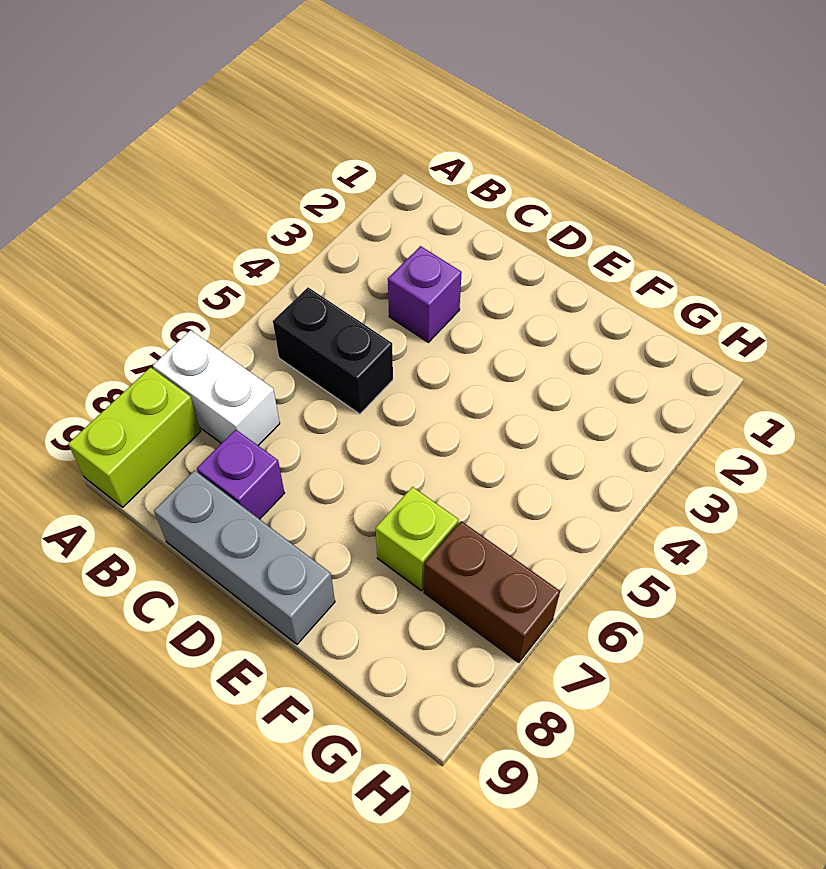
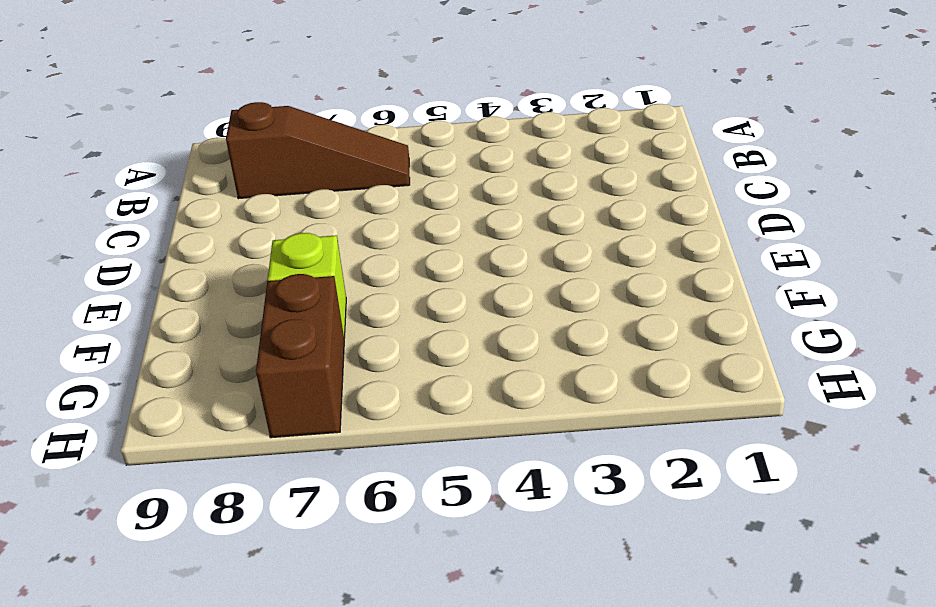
brown slope B6:B8 level 1 top 8 -> white brick A7:B7 level 1
none -> lime brick A8:A9 level 1
none -> black brick B5:C5 level 1

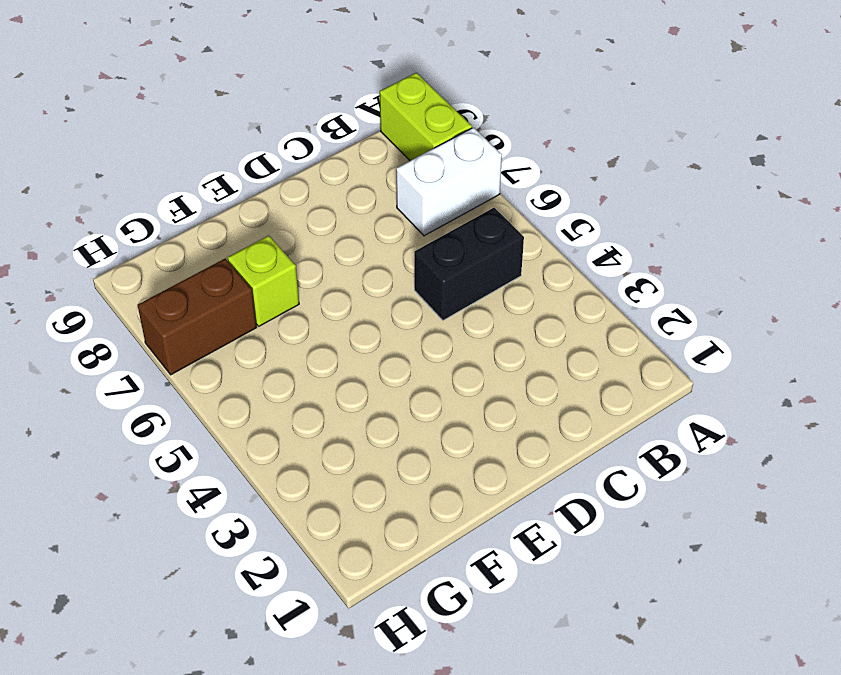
none -> purple brick C3 level 1
none -> purple brick C8 level 1

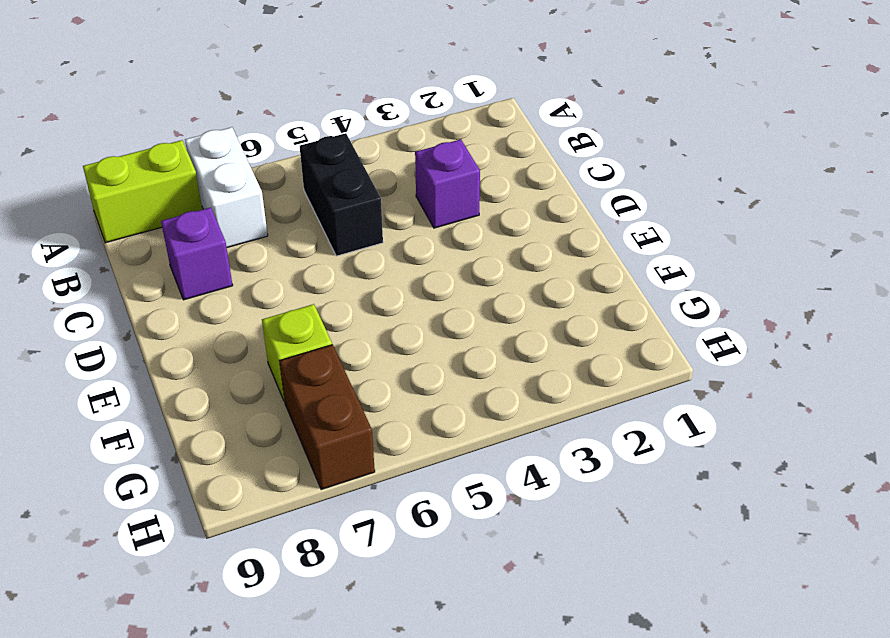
none -> grey brick C9:E9 level 1

